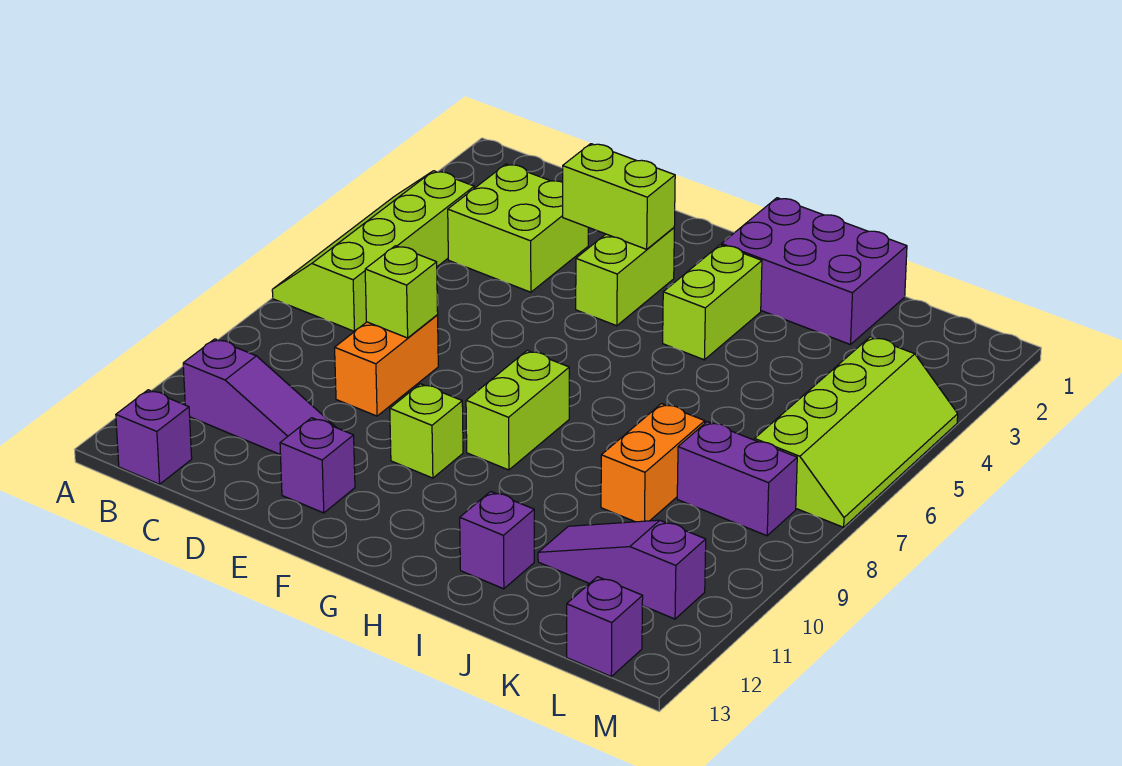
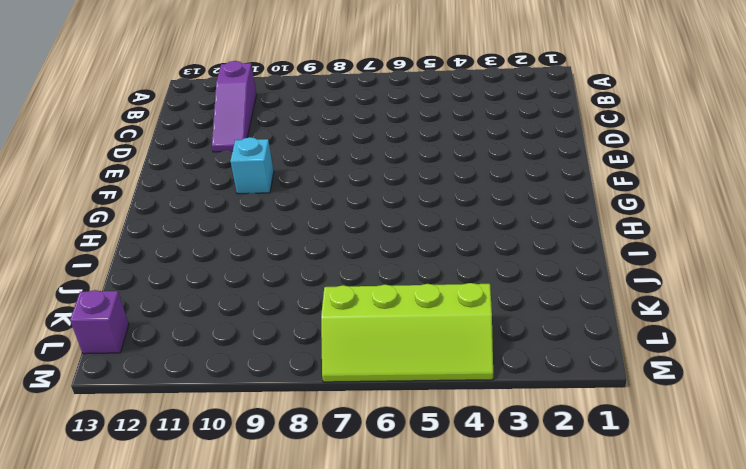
cyan brick F10 level 1 -> lime brick F10 level 1
none -> lime slope A4:B7 level 1 top B
none -> purple brick B13 level 1
none -> lime brick C3:D4 level 1

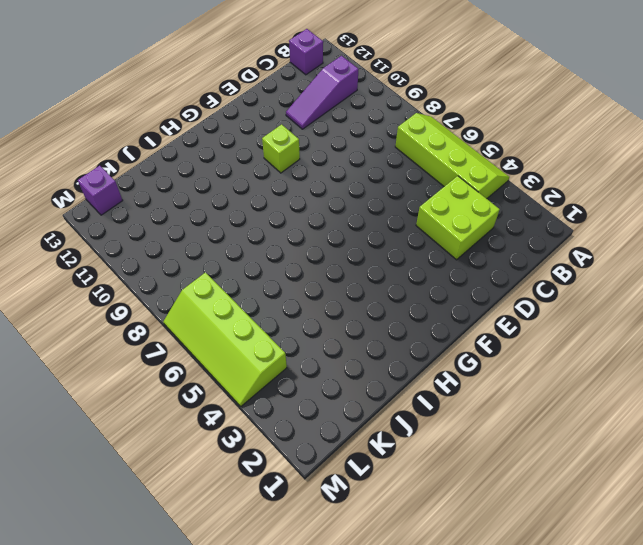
none -> orange brick D8:D9 level 1
none -> purple brick E12 level 1
none -> lime brick F3:F4 level 1

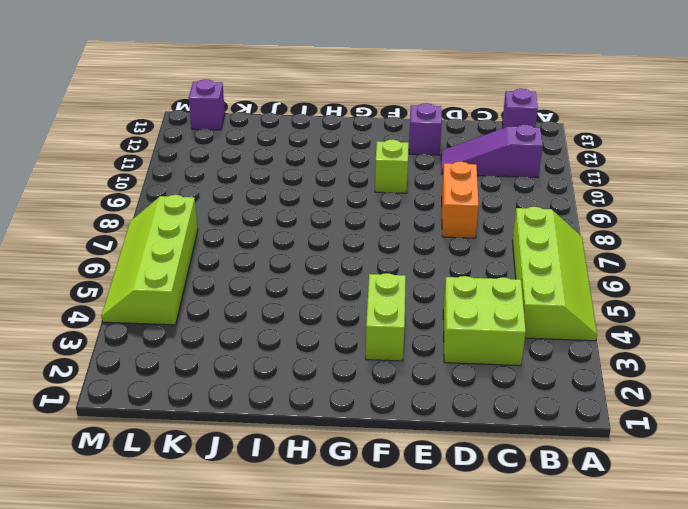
none -> lime brick G8:G9 level 1
none -> purple brick H1:J2 level 1
none -> lime brick H3:H4 level 1

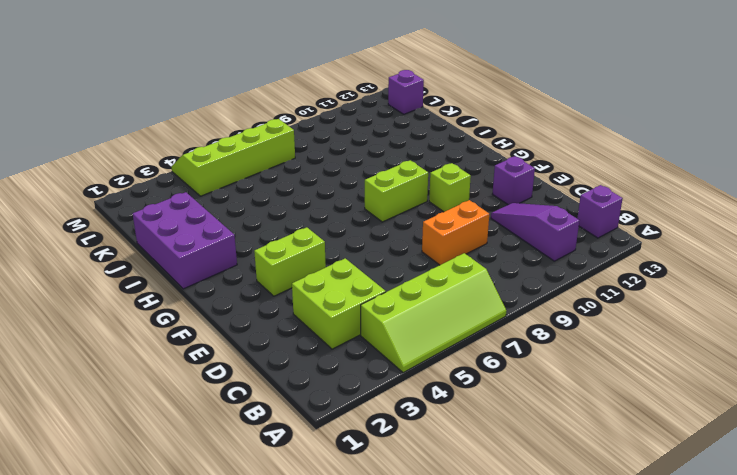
none -> lime brick H3:H4 level 1
none -> purple brick I12 level 1
none -> orange brick J8:J9 level 1

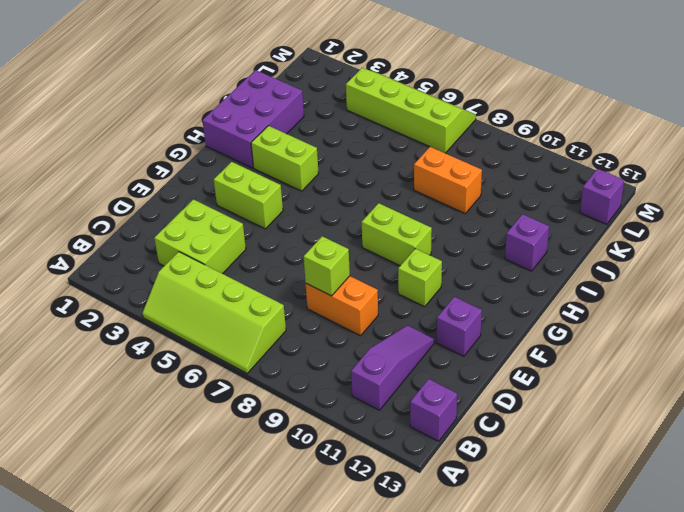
none -> purple slope J11:L11 level 1 top L
none -> purple brick K8:L8 level 1
none -> lime brick E3:F3 level 2

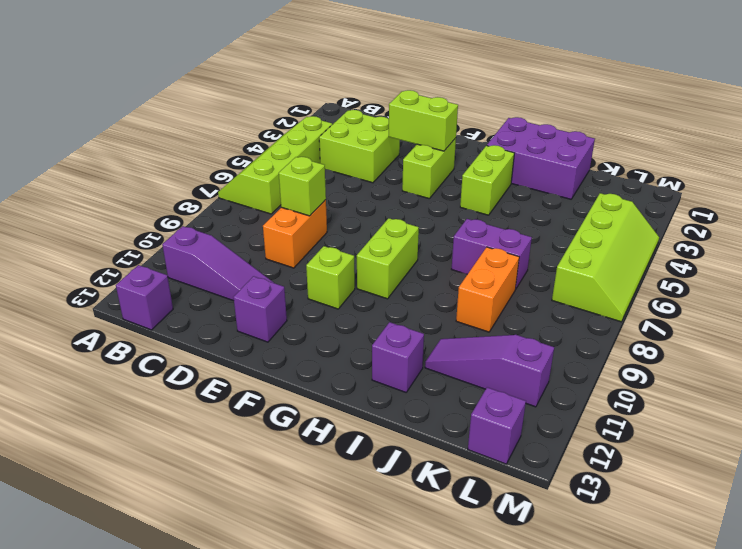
purple brick I7:J7 level 1 -> purple brick K8:L8 level 1

